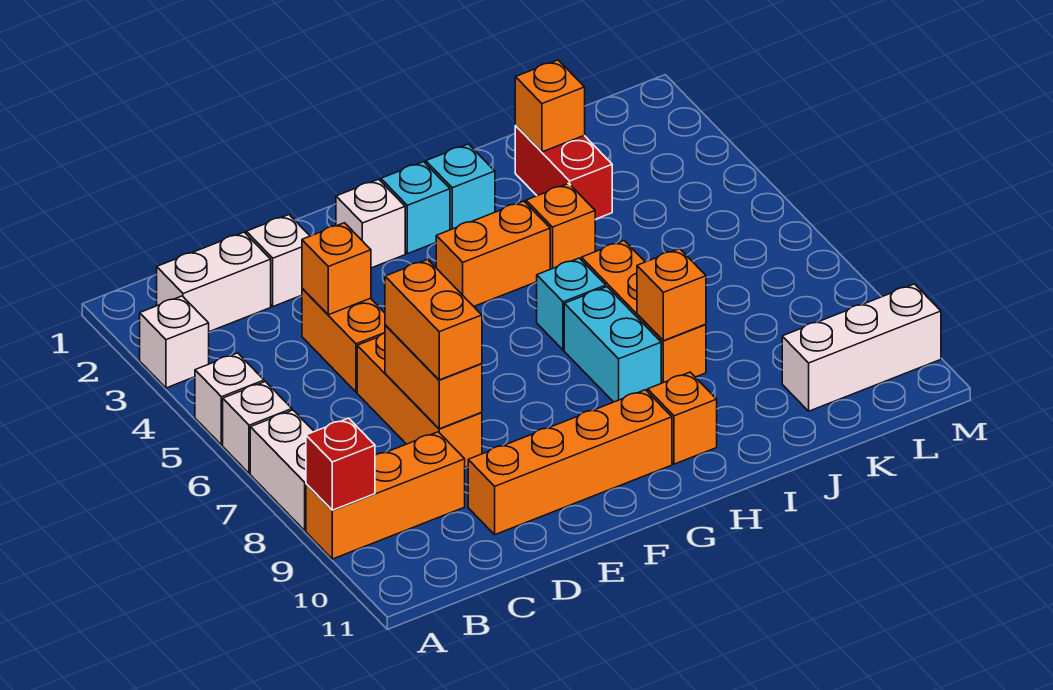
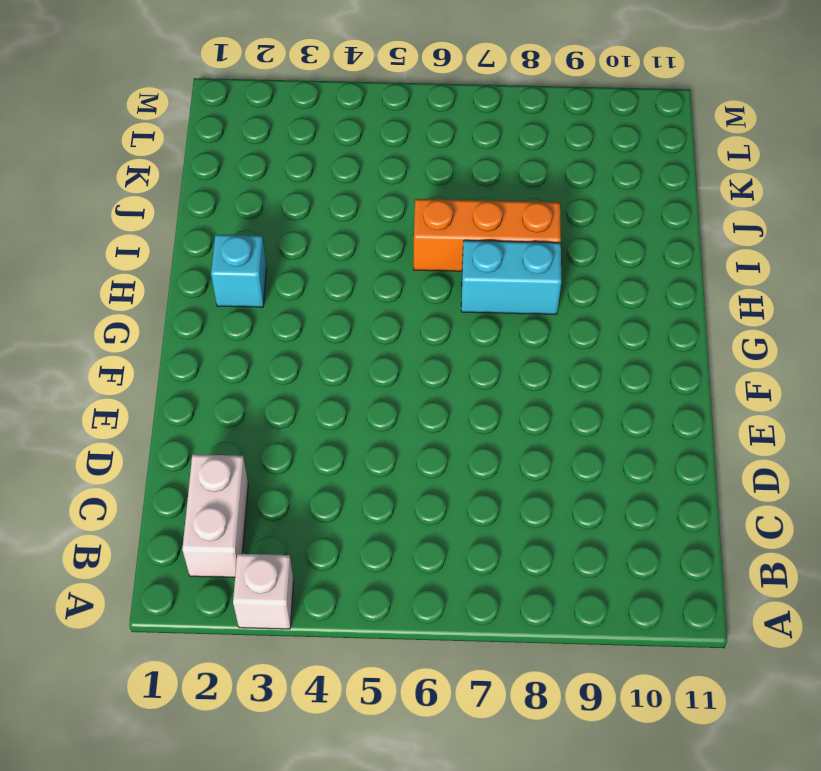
none -> white brick A5 level 1
none -> white brick A6 level 1
none -> white brick A7:A8 level 1

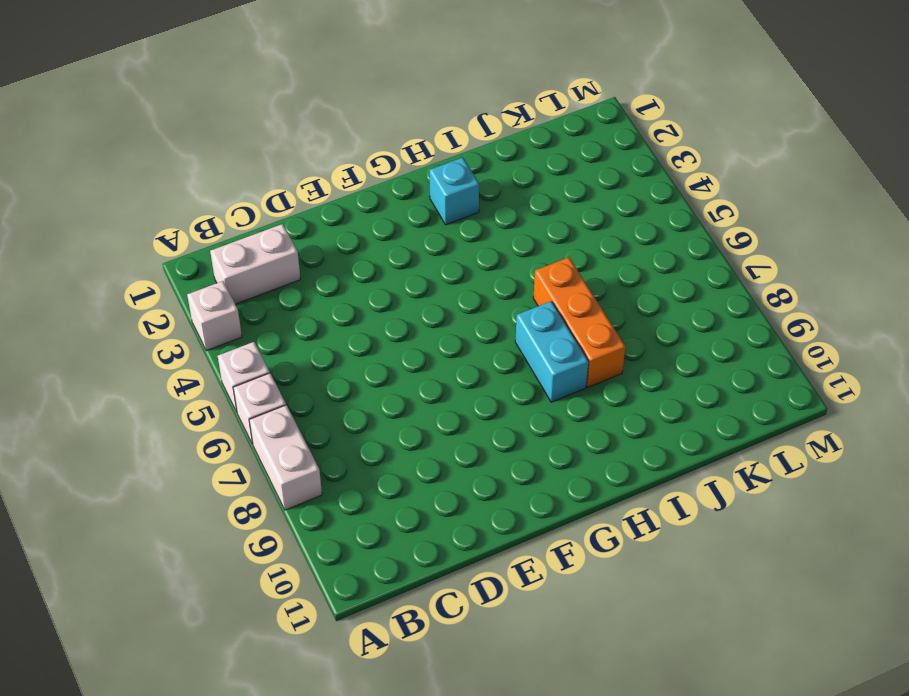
none -> orange brick A9:C9 level 1
none -> white brick D2 level 1
none -> orange brick D4:D5 level 1

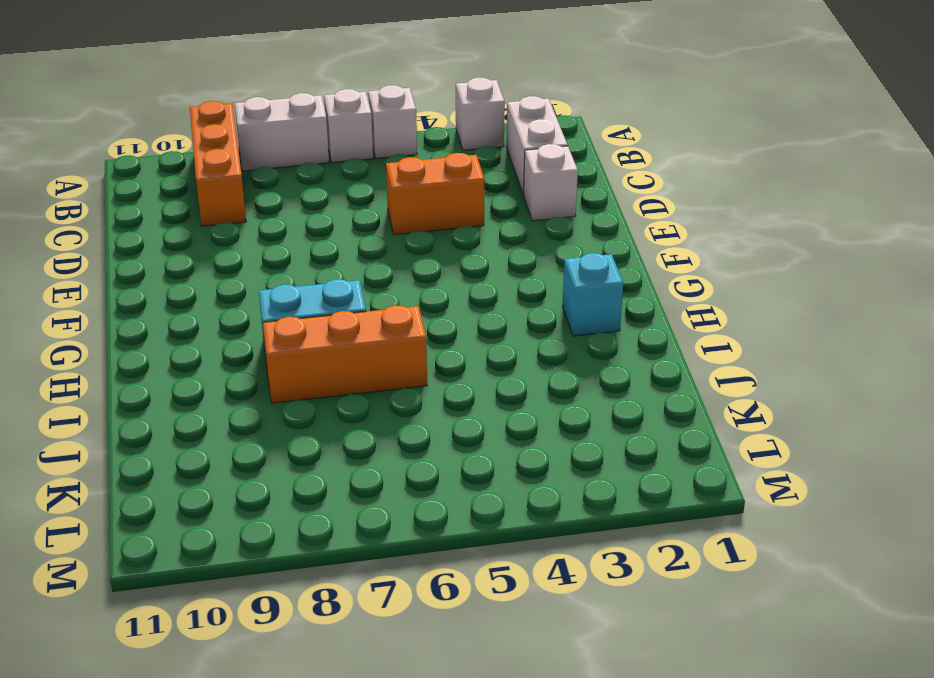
none -> orange brick D6:D8 level 1
none -> orange brick D10:G10 level 1
none -> white brick F2 level 1

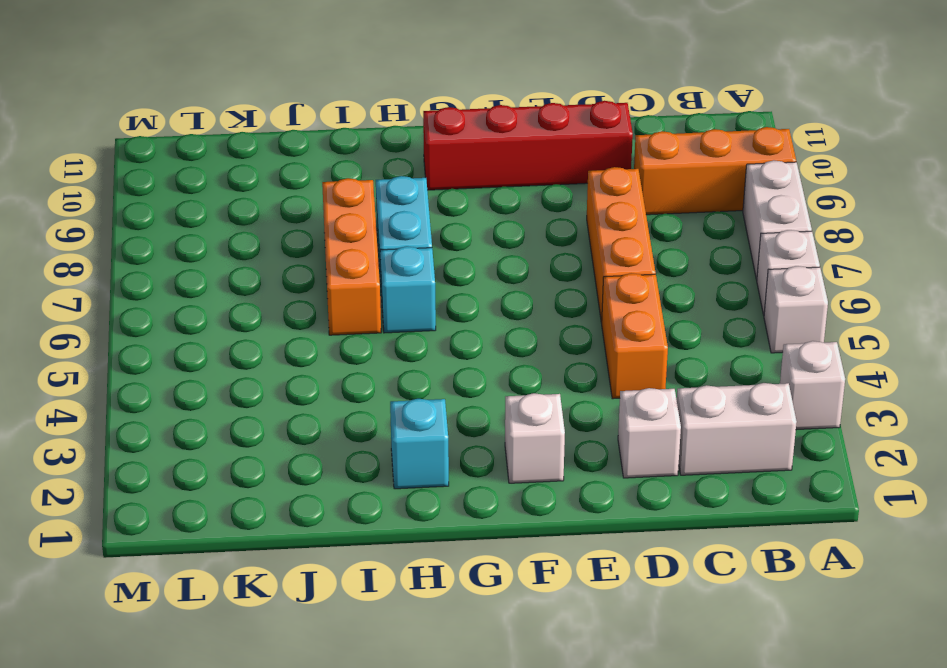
red brick D10:G10 level 1 -> orange brick D10:G10 level 1
none -> cyan brick G2 level 1
none -> orange brick G4:H4 level 1
none -> orange brick H10 level 1

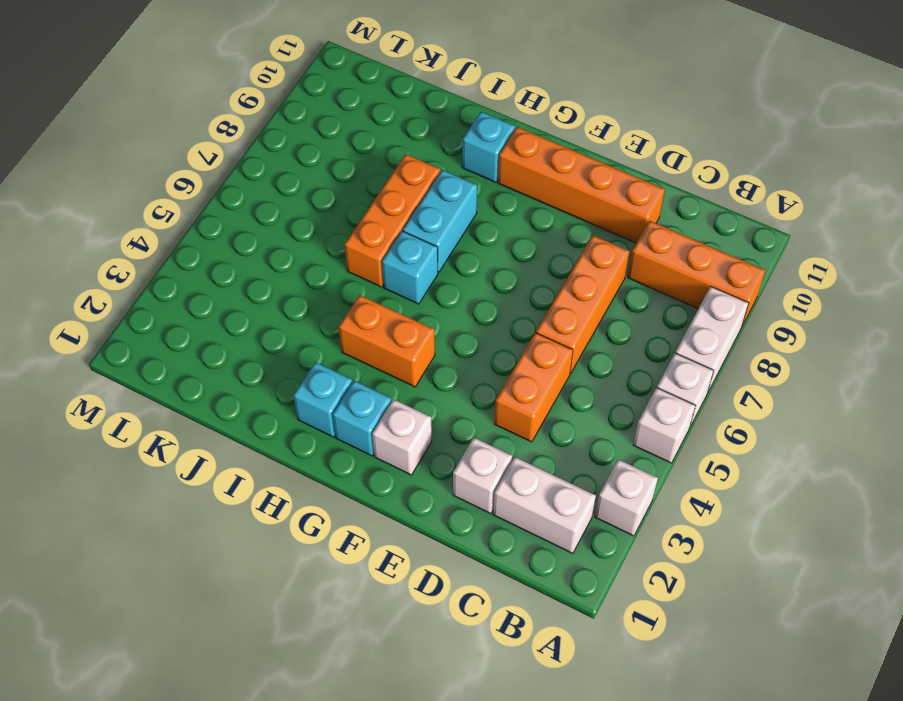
cyan brick H10 level 1 -> orange brick H10 level 1
none -> orange brick I4 level 1
none -> red brick J2:J3 level 1
none -> white brick K10:M10 level 1

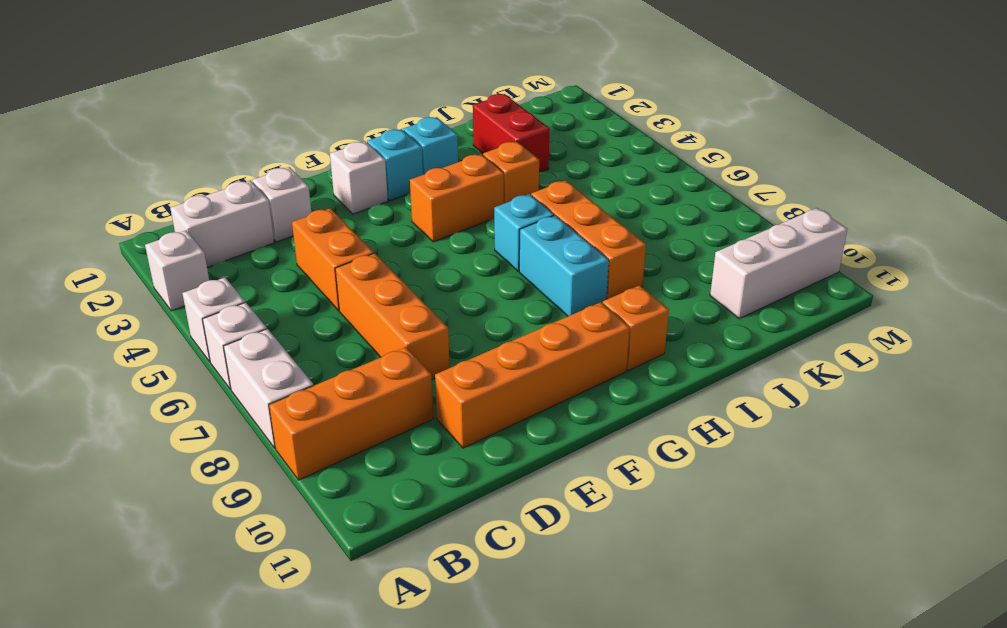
none -> red brick A9 level 2
none -> orange brick D4 level 2
none -> orange brick D7:D8 level 2

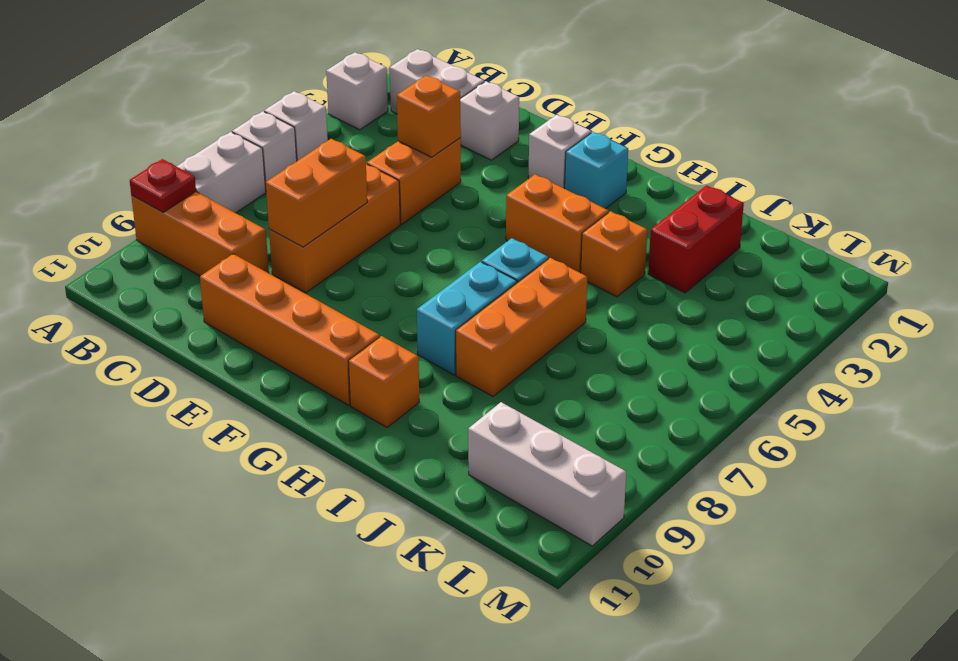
red plate A9 level 2 -> red brick A9 level 2
none -> cyan brick H2 level 1
none -> orange brick I8 level 2
none -> orange brick J2 level 2

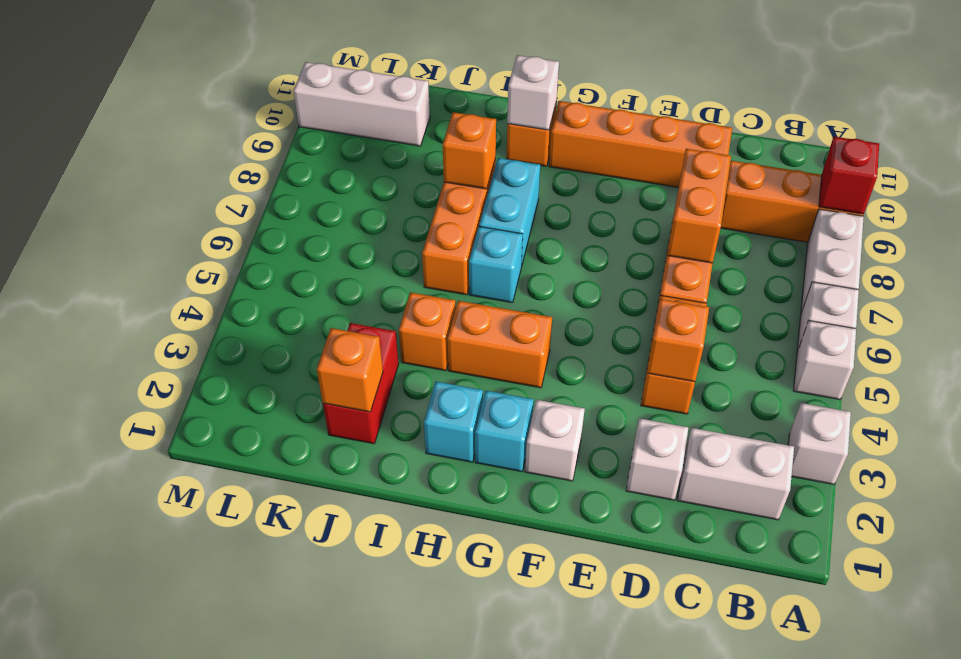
white brick H10 level 2 -> none
none -> orange brick D7:D8 level 3

